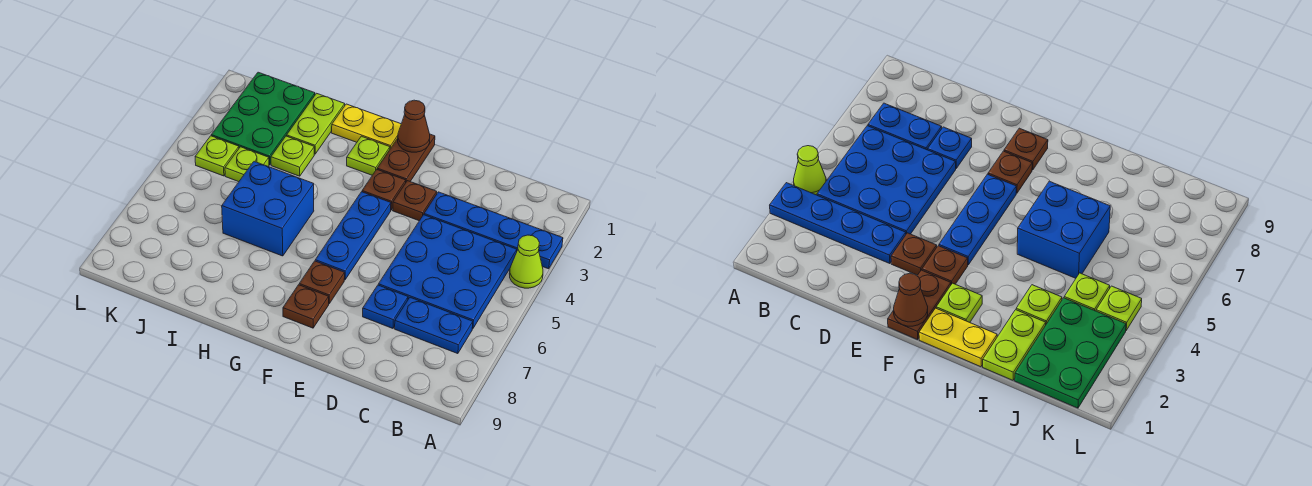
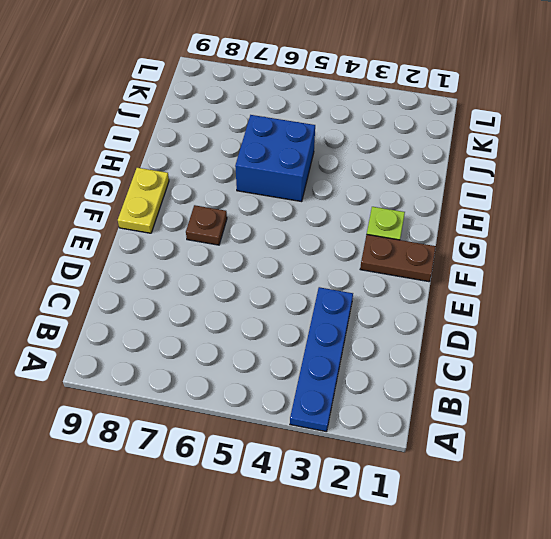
yellow plate F9:G9 level 1 -> yellow plate G1:H1 level 1
none -> lime cone A4 level 1
none -> blue plate B4:D6 level 1
none -> blue plate B7:C7 level 1

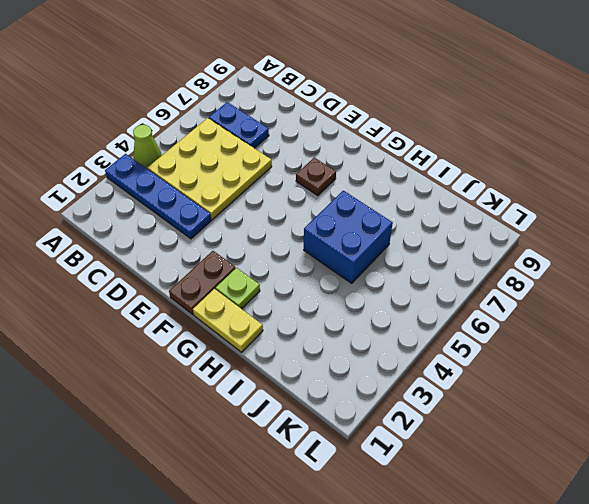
yellow plate B4:D6 level 1 -> blue plate B4:D6 level 1
none -> blue plate D7 level 1
none -> brown plate E3 level 1
none -> brown plate F3 level 1

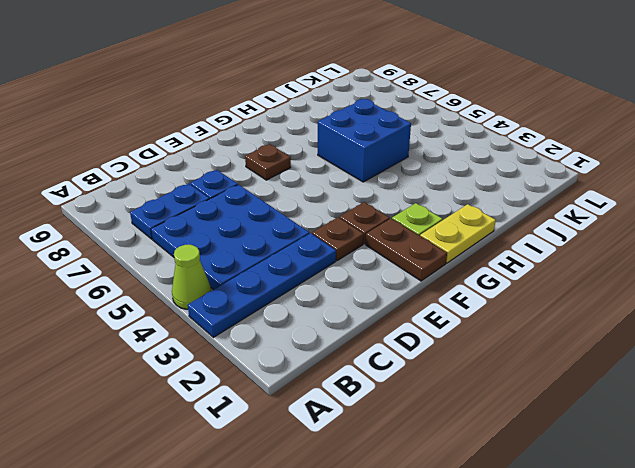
none -> blue plate F4:F6 level 1
none -> brown plate F8 level 1
none -> lime plate I1:I2 level 1

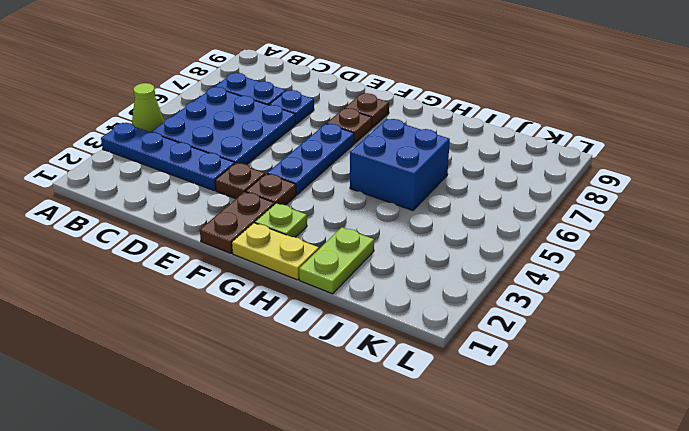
none -> lime plate I3 level 1
none -> green plate J1:K3 level 1
none -> lime plate J4 level 1

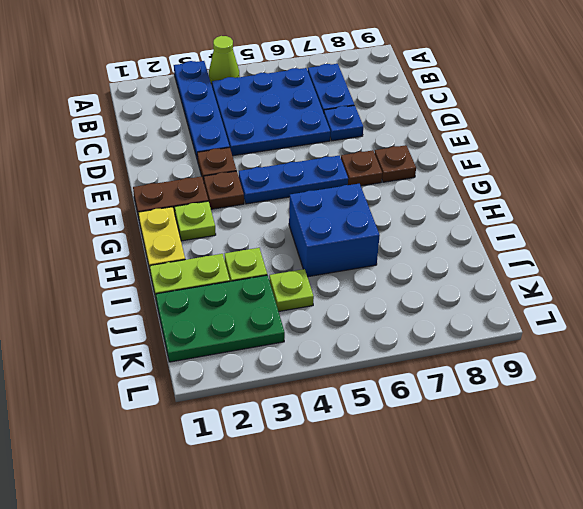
none -> lime plate K4 level 1
none -> brown cone F1 level 2

